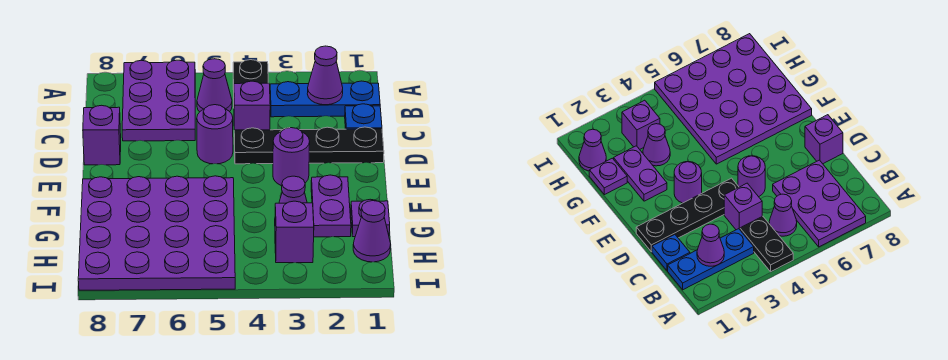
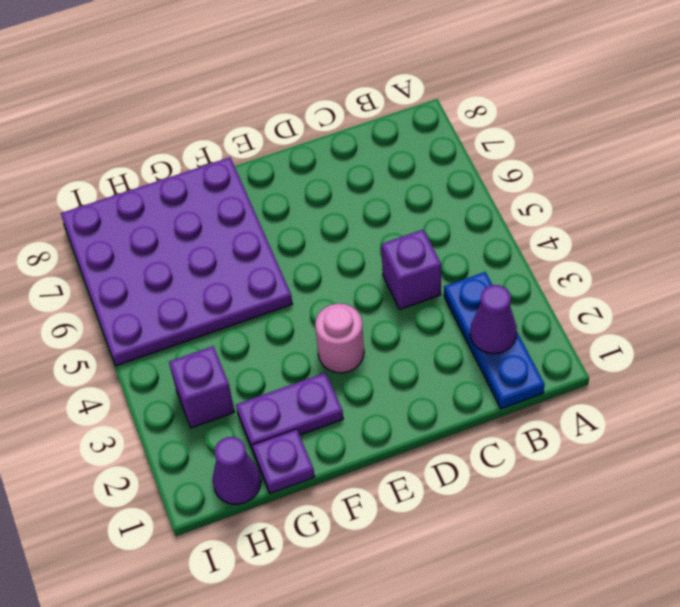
pink round brick E3 level 1 -> purple round brick E3 level 1
none -> black plate A4:B4 level 1
none -> purple plate A6:C7 level 1
none -> purple cone B5 level 1

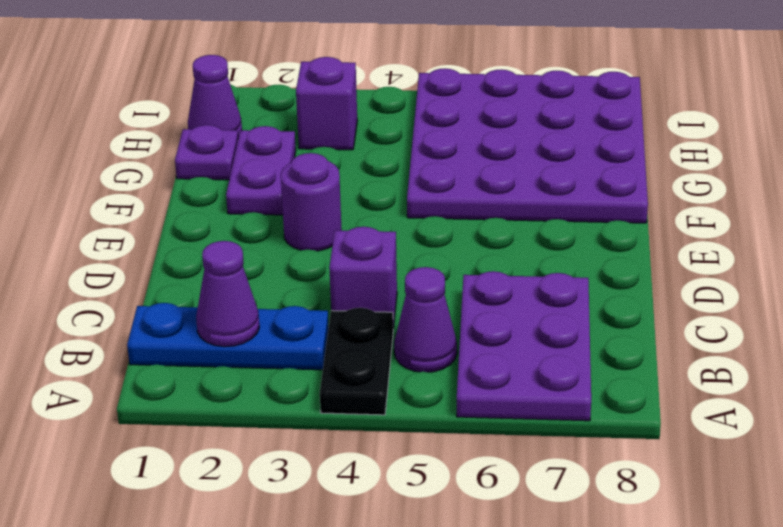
none -> blue plate C1 level 1
none -> black plate D1:D4 level 1
none -> purple round brick D5 level 1

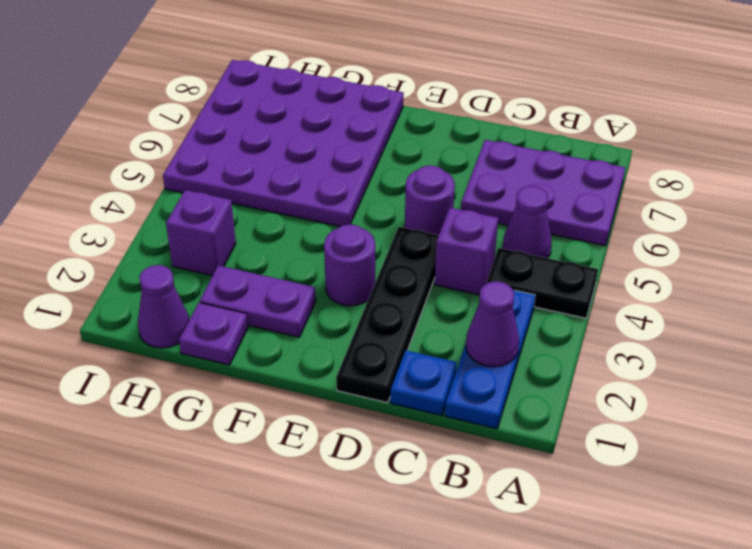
none -> purple brick D8 level 1
none -> purple cone G3 level 1

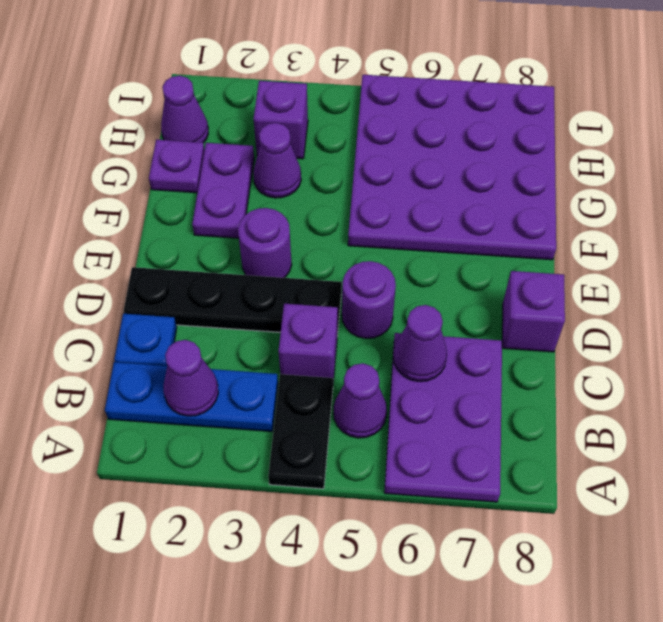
purple cone C6 level 2 -> none

